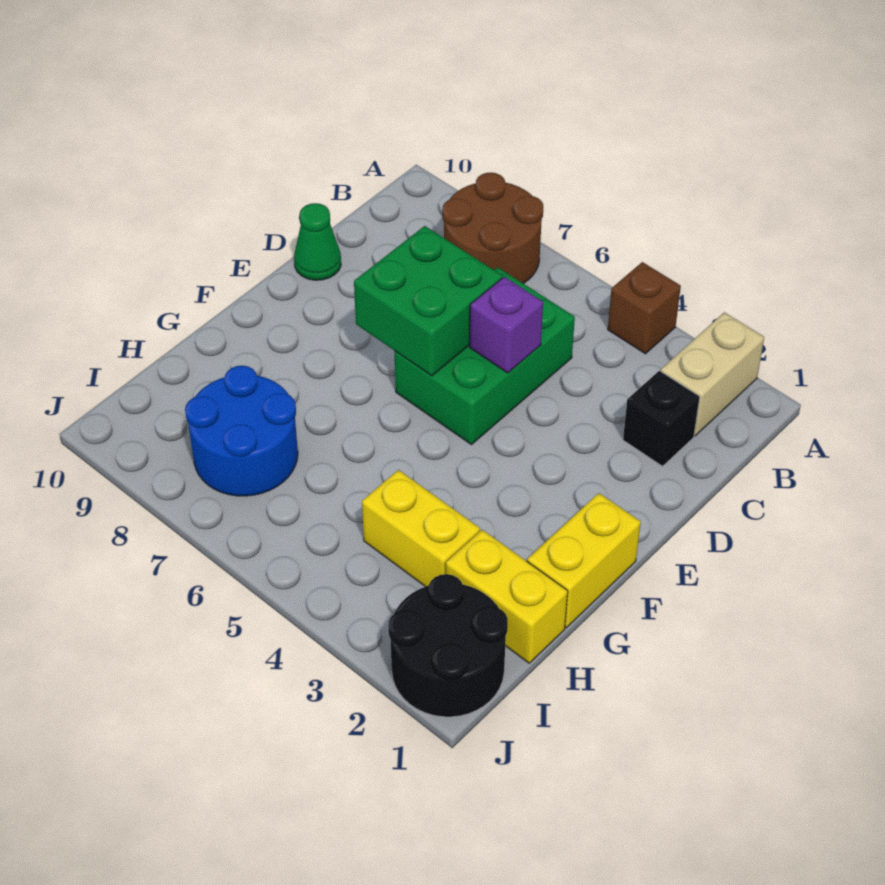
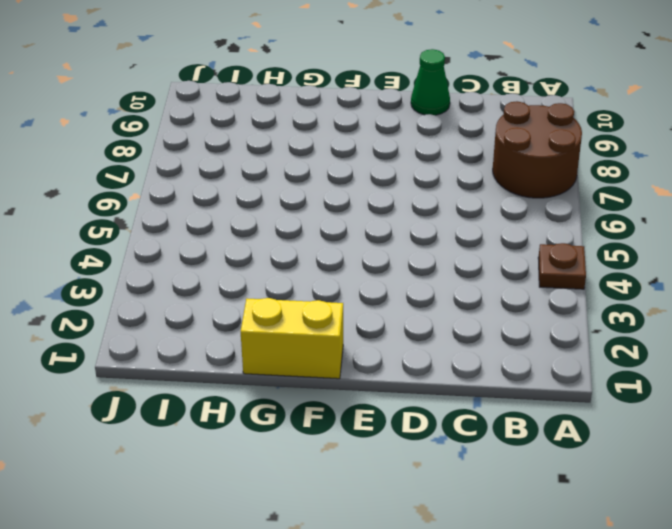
brown plate A4 level 1 -> brown brick A4 level 1
none -> tan brick A2:B2 level 1
none -> black brick C2 level 1
none -> green brick C5:E6 level 1

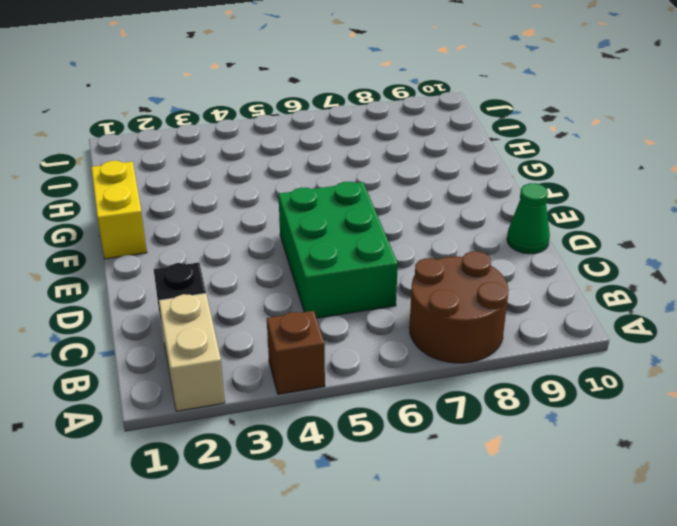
none -> yellow brick H1:H2 level 1
none -> yellow brick H3:H4 level 1
none -> blue round brick H7:I8 level 1

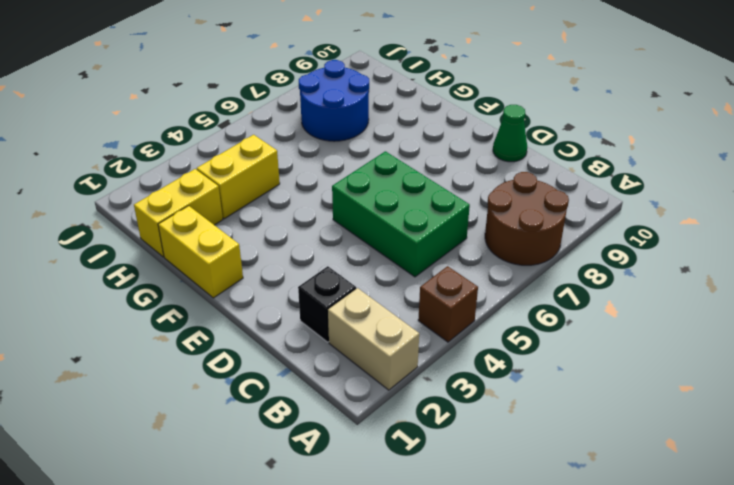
none -> black round brick I1:J2 level 1
none -> purple brick D5 level 2
none -> green brick D6:E7 level 2

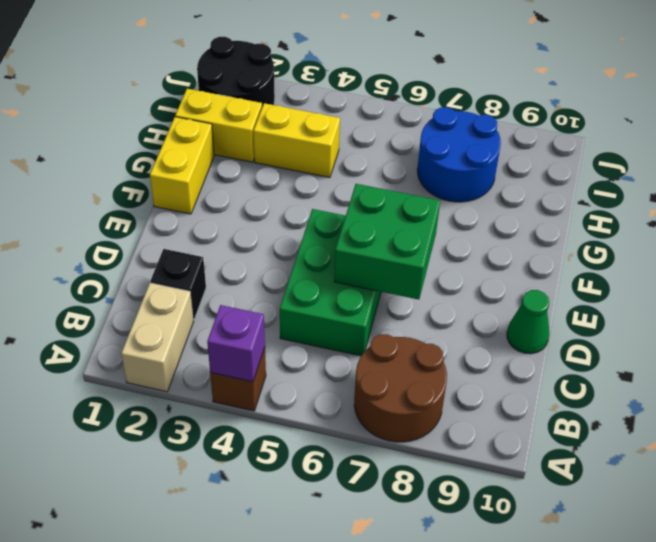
purple brick A4 level 2 -> purple brick D5 level 2

